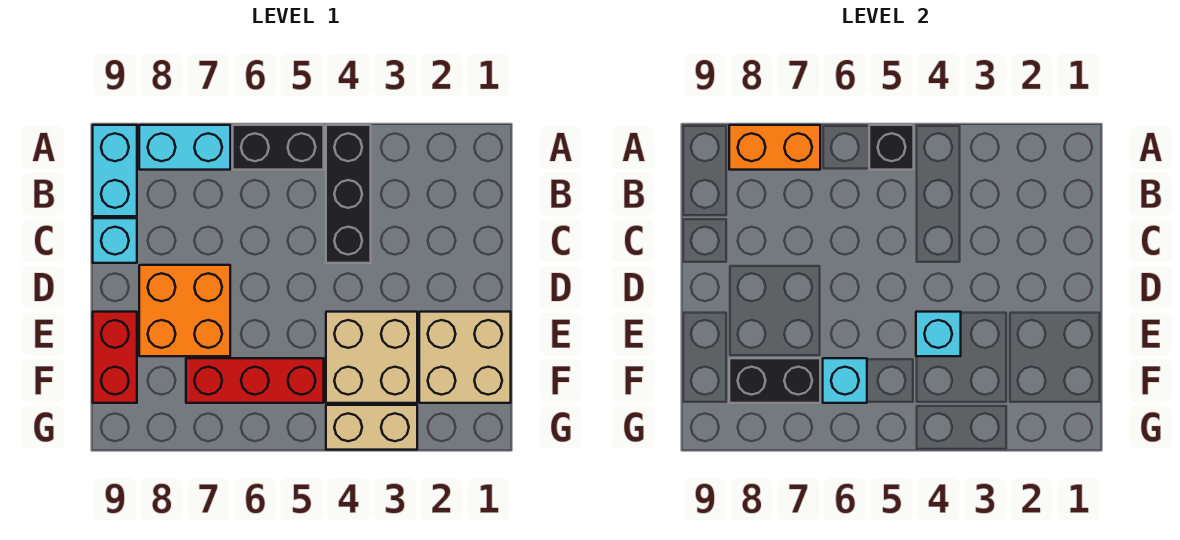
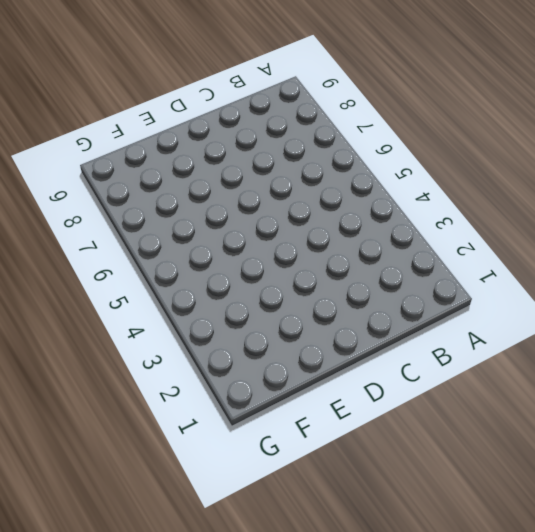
none -> black brick A4:C4 level 1
none -> black brick A5:A6 level 1
none -> cyan brick A7:A8 level 1

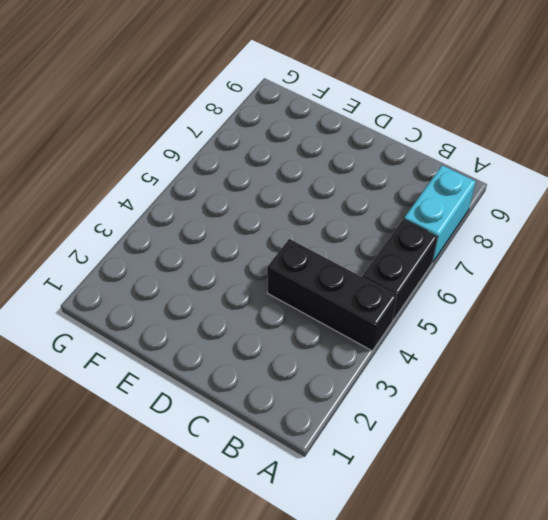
none -> cyan brick A9:B9 level 1
none -> cyan brick C9 level 1
none -> orange brick D7:E8 level 1

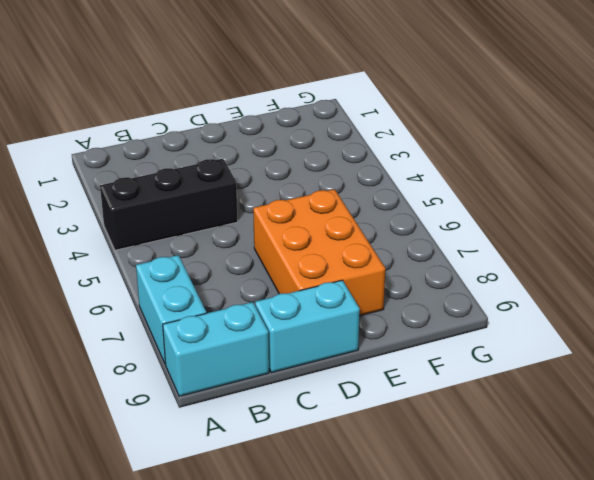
cyan brick C9:D9 level 1 -> cyan brick C9 level 1
orange brick D6:E8 level 1 -> orange brick D7:E8 level 1
none -> black brick A5:A6 level 1
none -> tan brick E1:F2 level 1
none -> tan brick E3:F4 level 1

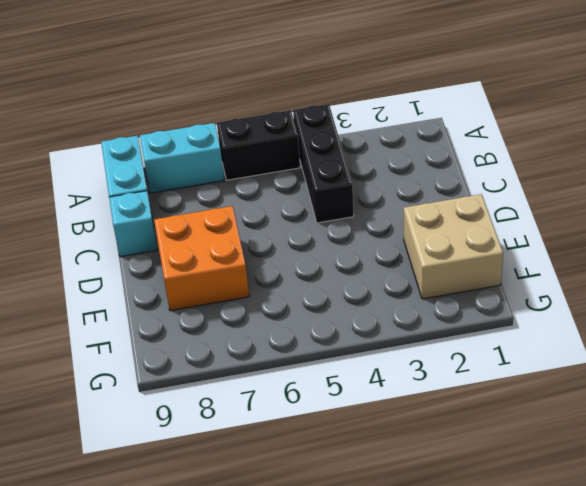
none -> tan brick E3:F4 level 1
none -> red brick E9:F9 level 1
none -> red brick F5:F7 level 1

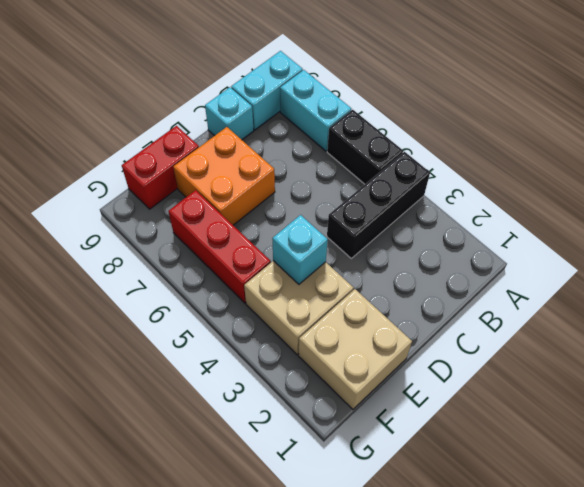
none -> tan brick G3:G4 level 1
none -> black brick A5 level 2
none -> orange brick A7:A8 level 2

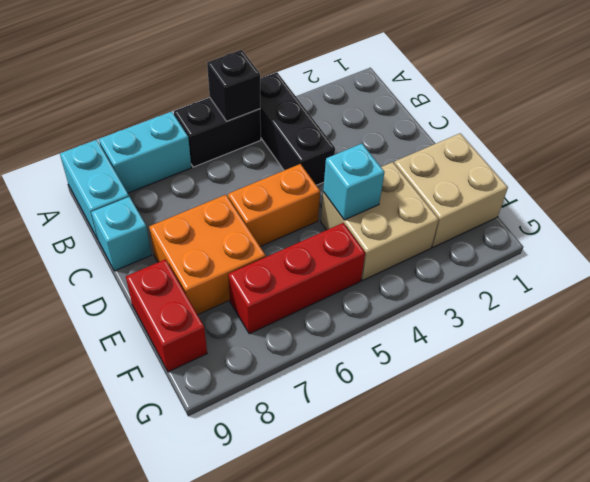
orange brick D5:D6 level 1 -> orange brick A7:A8 level 2
none -> tan brick G3:G4 level 1
none -> cyan brick F6 level 2
none -> black brick F7:F8 level 2

